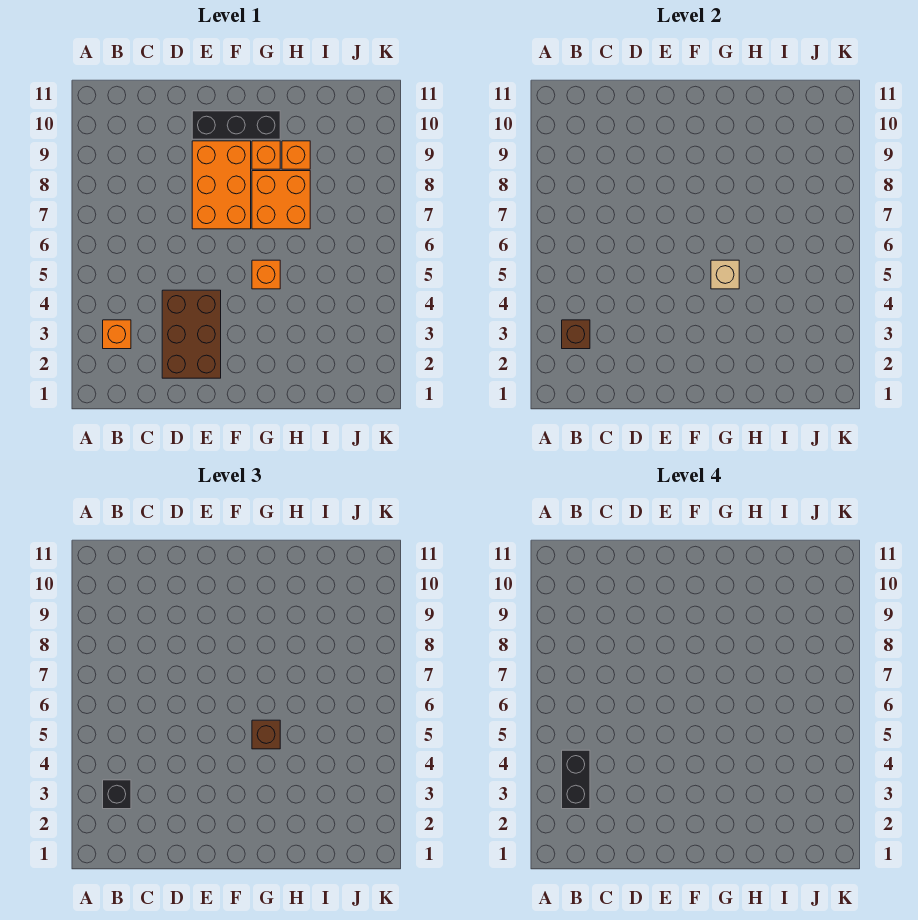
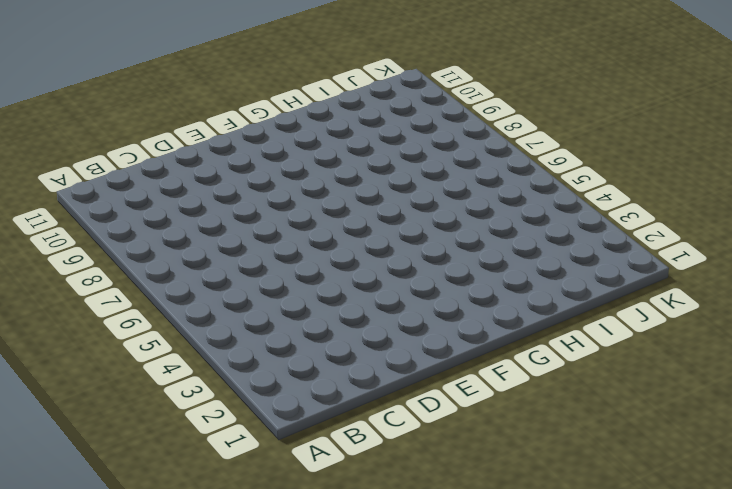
none -> orange brick B3 level 1
none -> brown brick D2:E4 level 1
none -> orange brick E7:F9 level 1

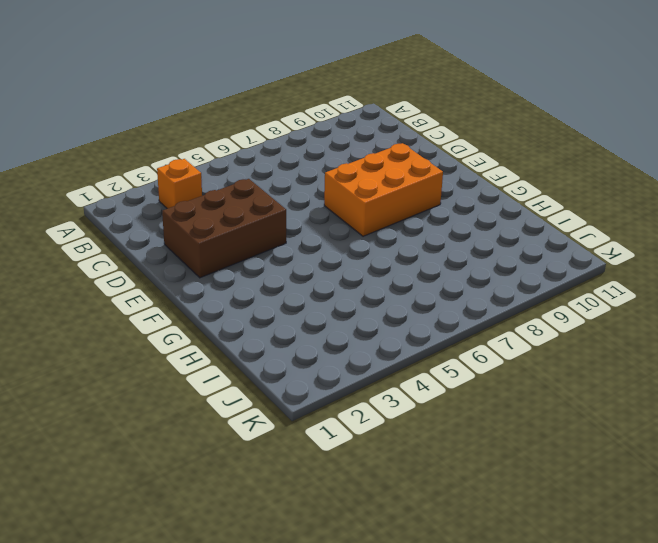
none -> black brick E10:G10 level 1
none -> orange brick G5 level 1
none -> orange brick G7:H8 level 1

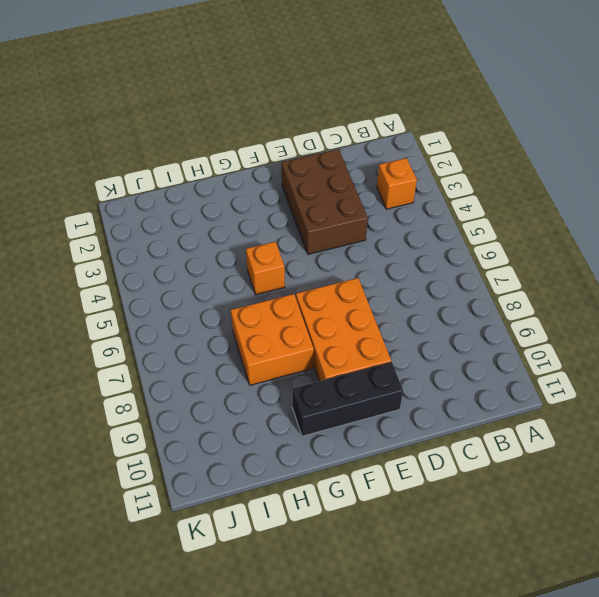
none -> orange brick G9 level 1
none -> orange brick H9 level 1
none -> brown brick B3 level 2

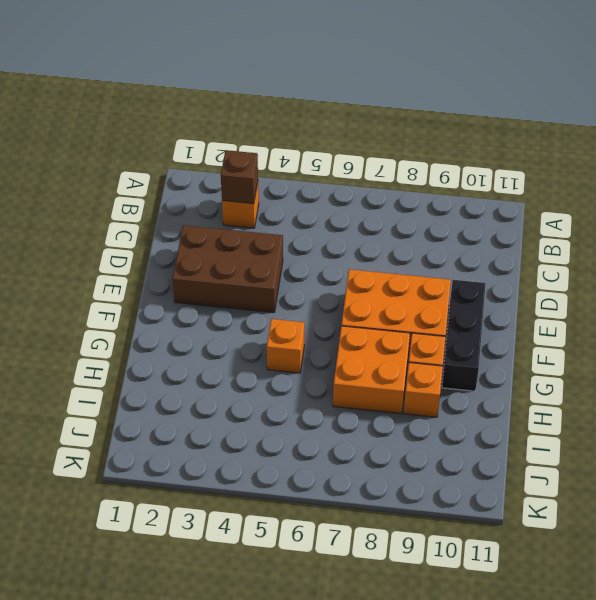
none -> tan brick G5 level 2
none -> black brick B3 level 3
none -> brown brick G5 level 3

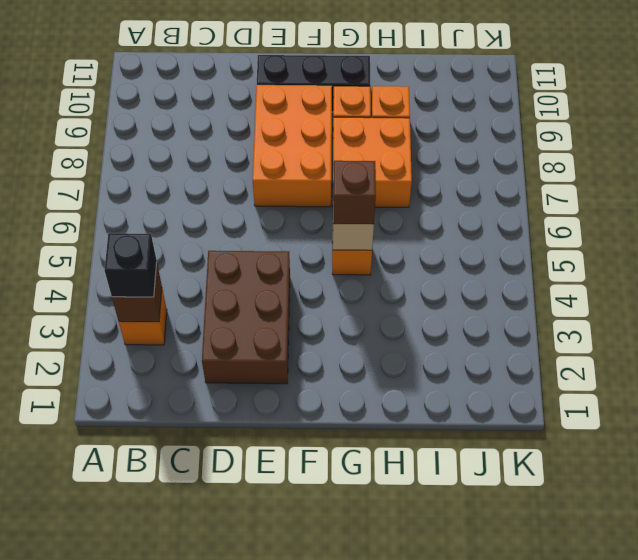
none -> black brick B3:B4 level 4

